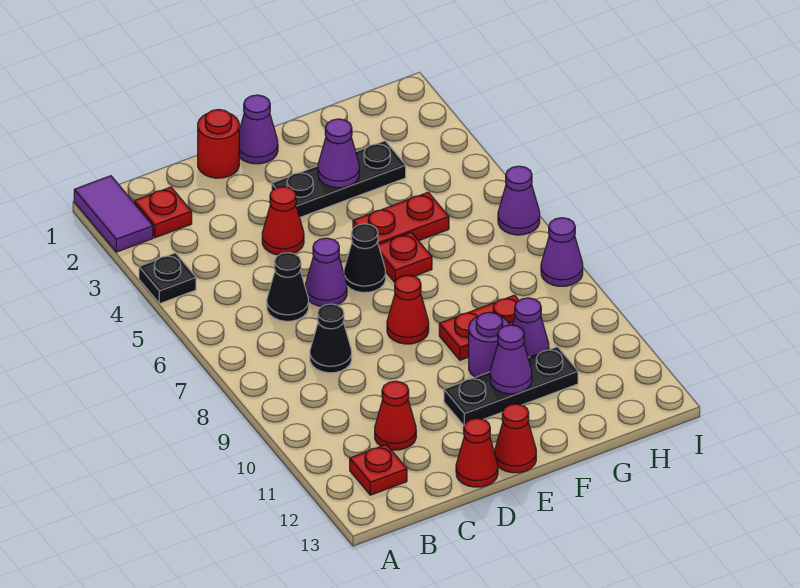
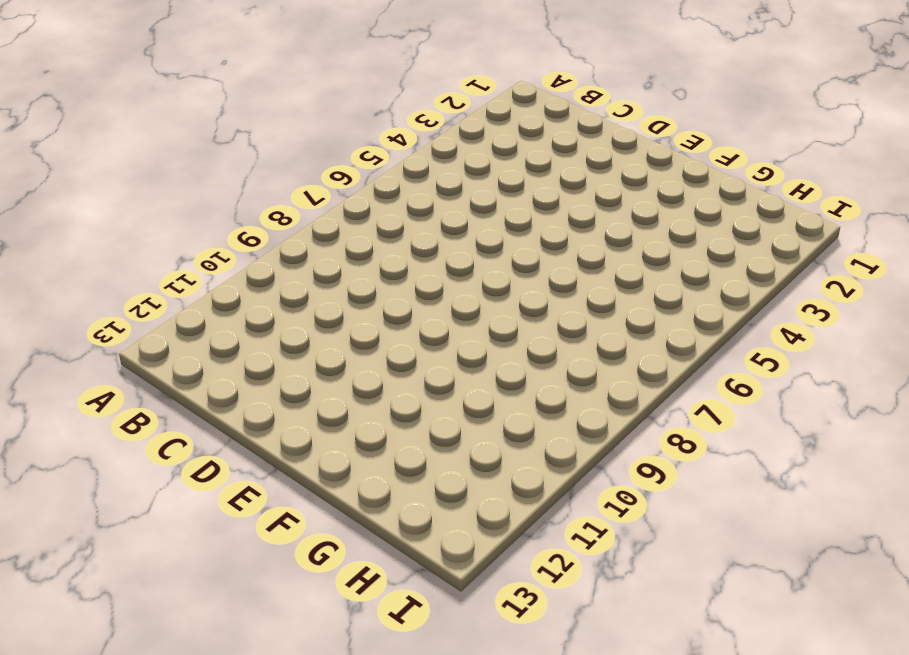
none -> purple tile A1:A2 level 1
none -> black plate A4 level 1
none -> red plate B2 level 1

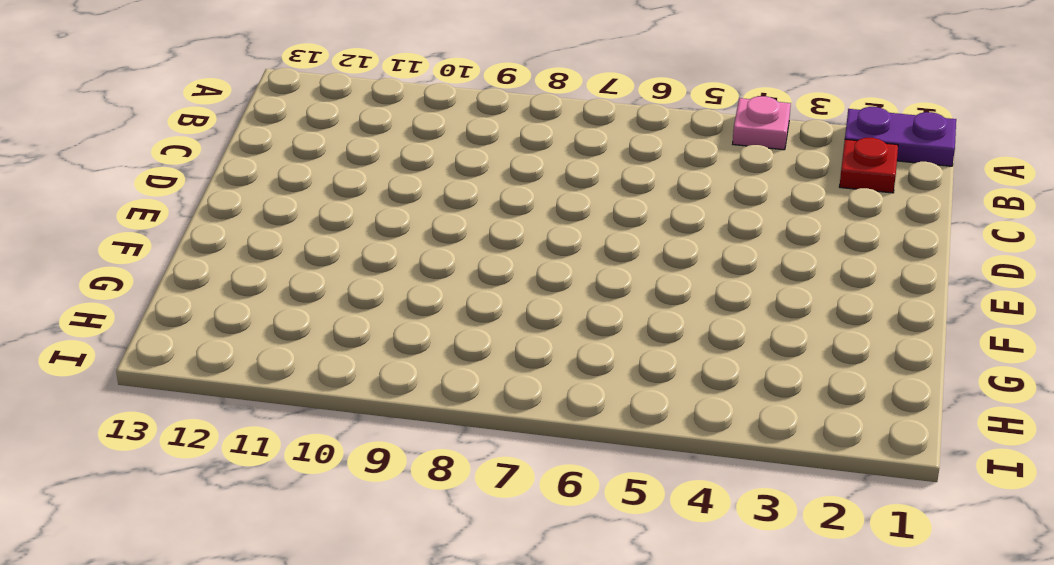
purple plate A1:A2 level 1 -> purple tile A1:A2 level 1
pink plate A4 level 1 -> black plate A4 level 1
none -> red plate B12 level 1
none -> black cone C6 level 1
none -> black cone C8 level 1

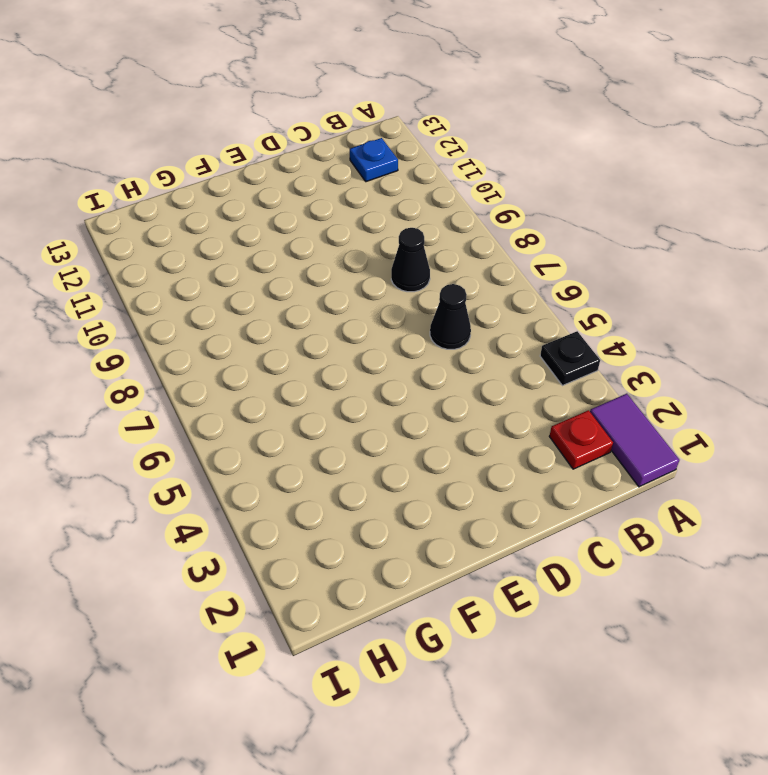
blue plate B12 level 1 -> red plate B12 level 1
none -> red cone C11 level 1
none -> red round brick D1 level 1
none -> red cone D4 level 1

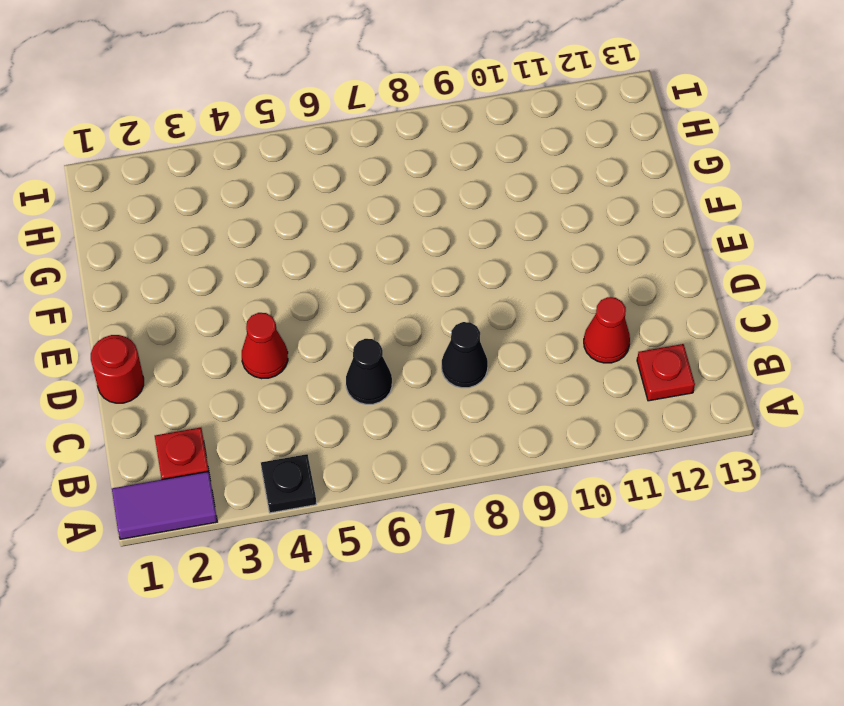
none -> purple cone D6 level 1
none -> red cone D13 level 1
none -> purple cone E1 level 1

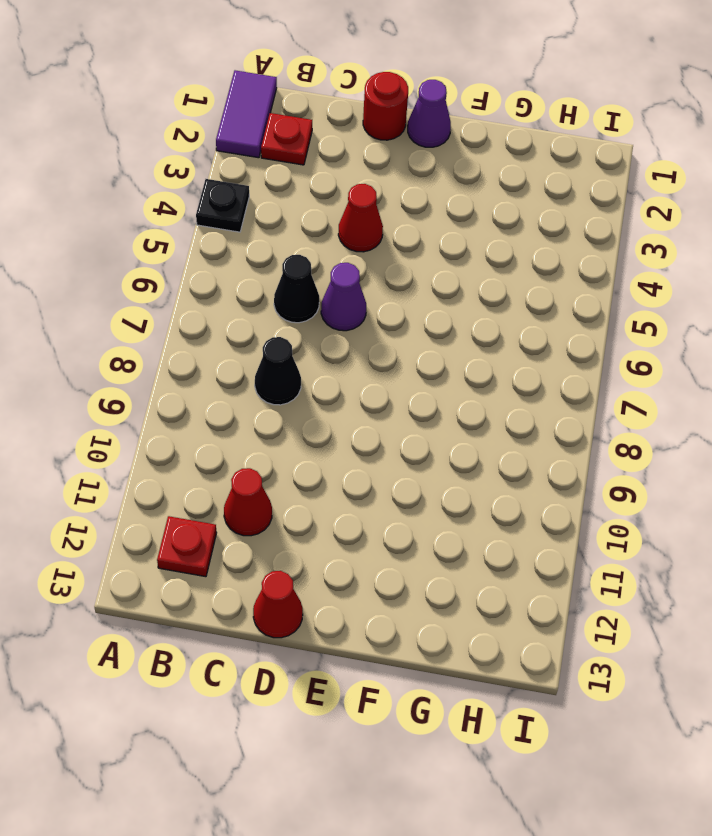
none -> black plate E3:G3 level 1
none -> black cone E6 level 1
none -> red cone E8 level 1

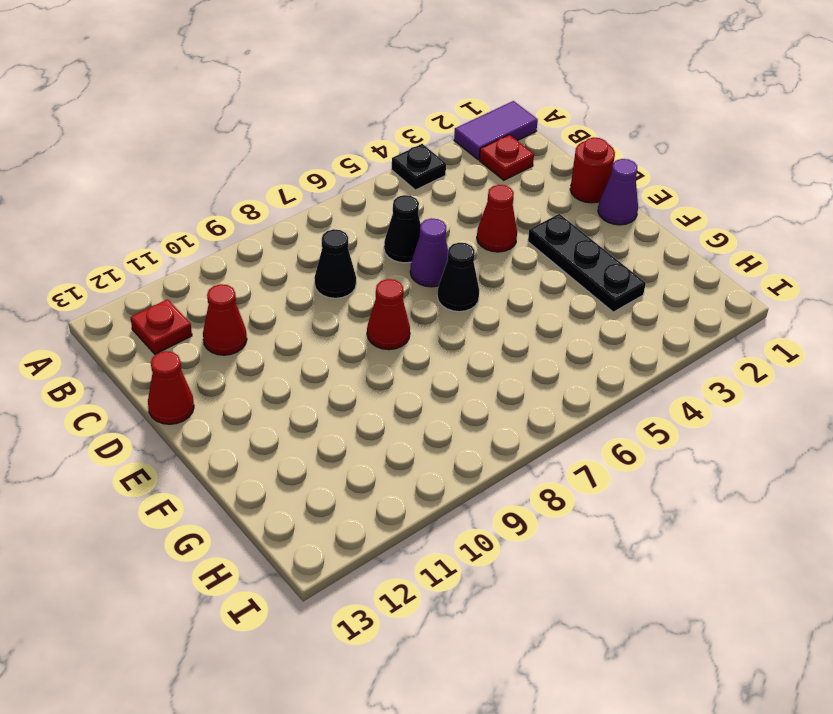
none -> black plate E11:G11 level 1
none -> red cone E13 level 1
none -> red plate F5:G5 level 1

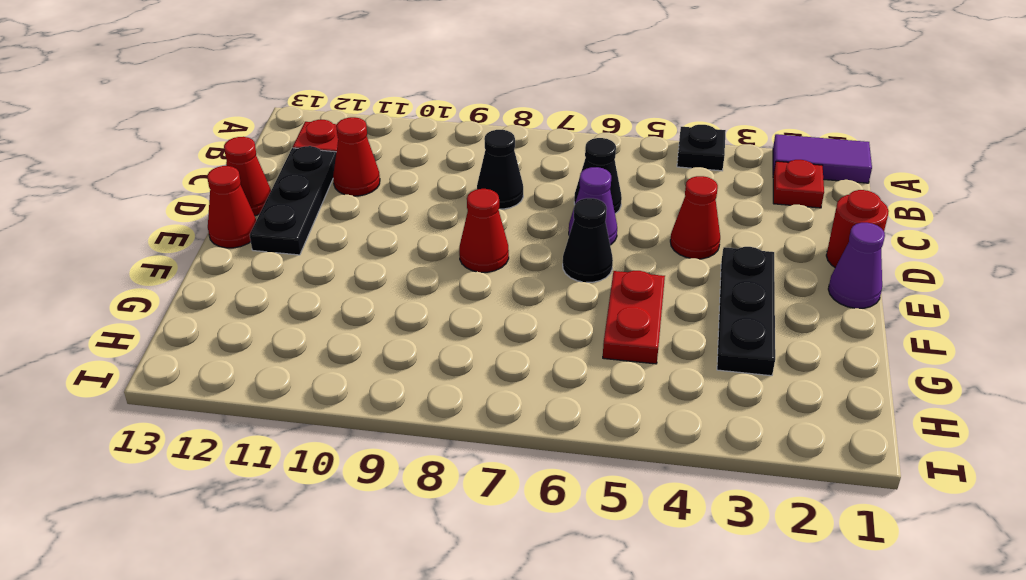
black plate C12:E12 level 1 -> black plate E11:G11 level 1
none -> red plate F6 level 1
none -> red plate F9:G9 level 1
none -> purple round brick F10 level 1

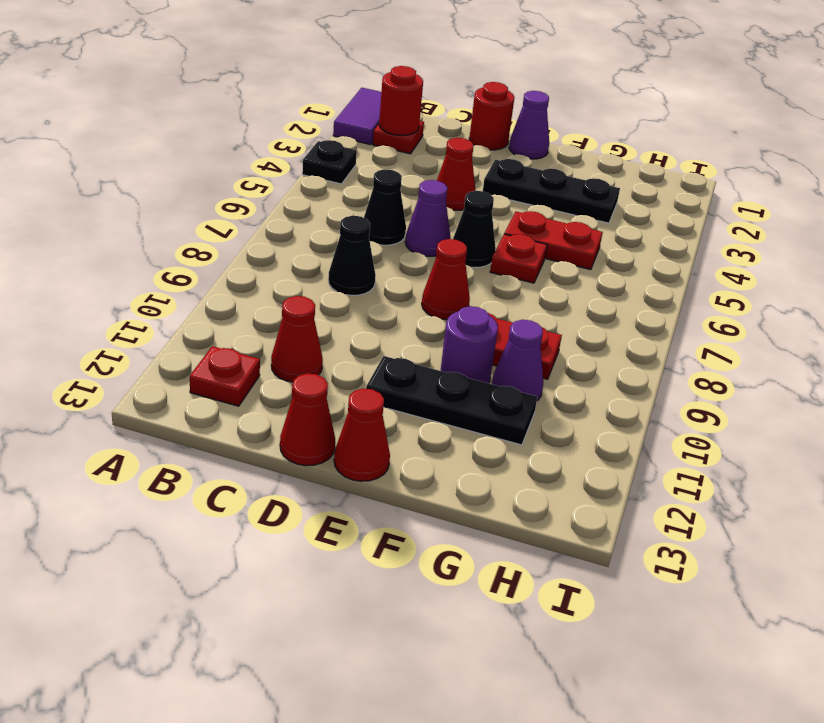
red round brick B2 level 2 -> none
none -> purple cone I6 level 1
none -> purple cone I8 level 1
none -> purple cone F3 level 2

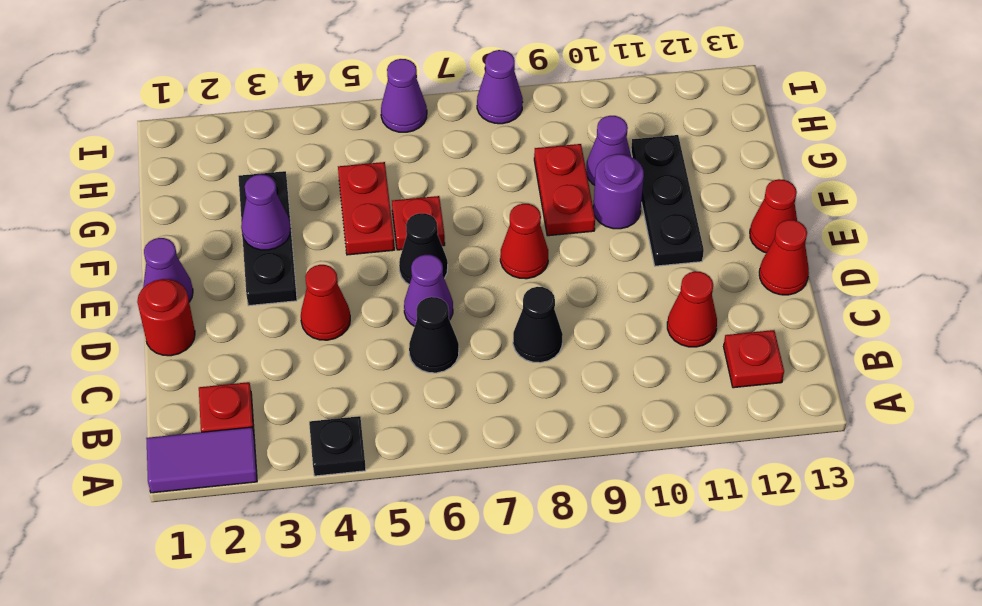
none -> purple cone F11 level 2

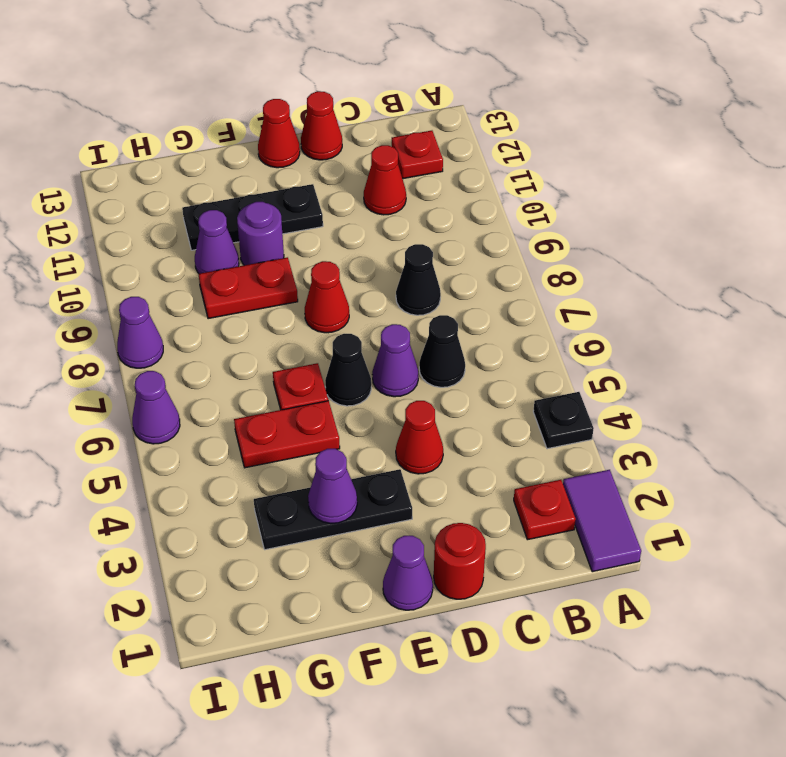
none -> purple cone F11 level 2

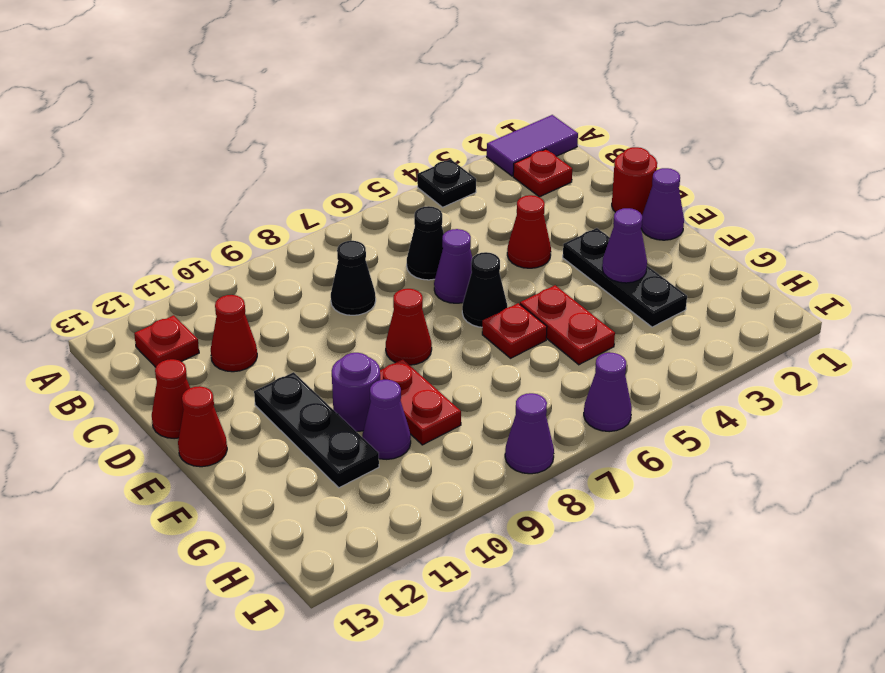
none -> purple cone F11 level 2

